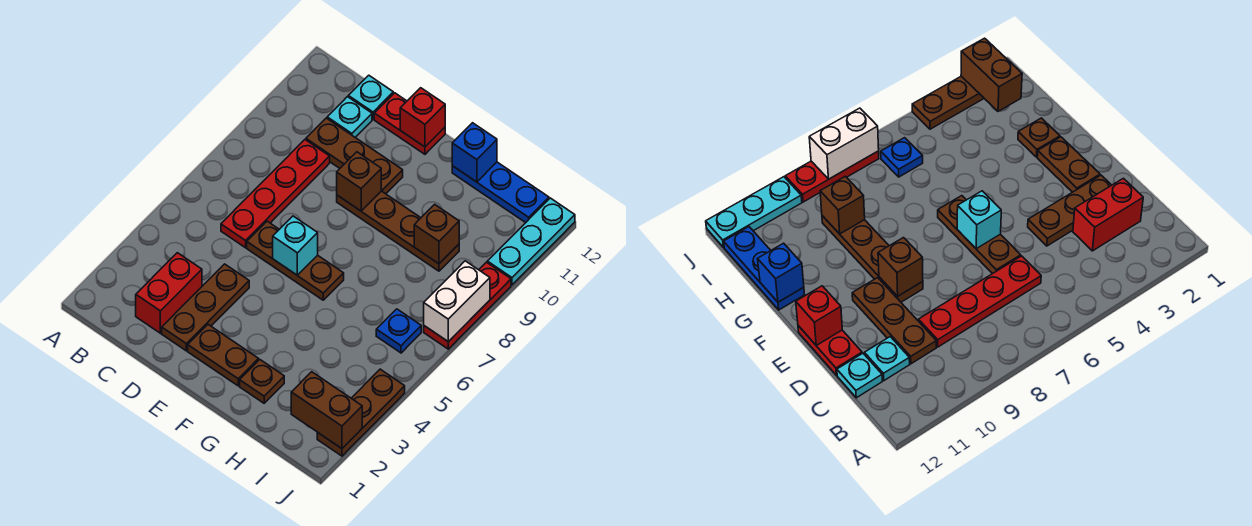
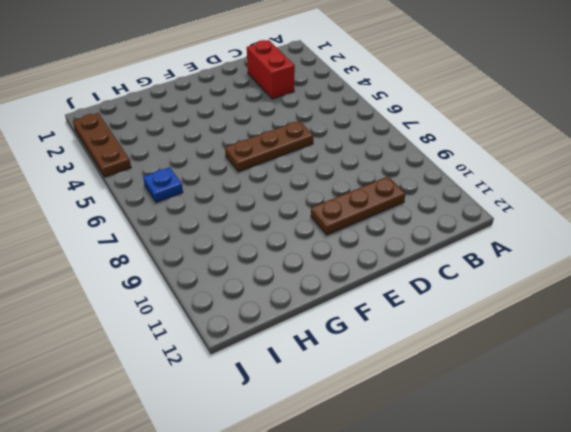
none -> red plate C6:C9 level 1
none -> cyan plate C11 level 1
none -> cyan plate C12 level 1

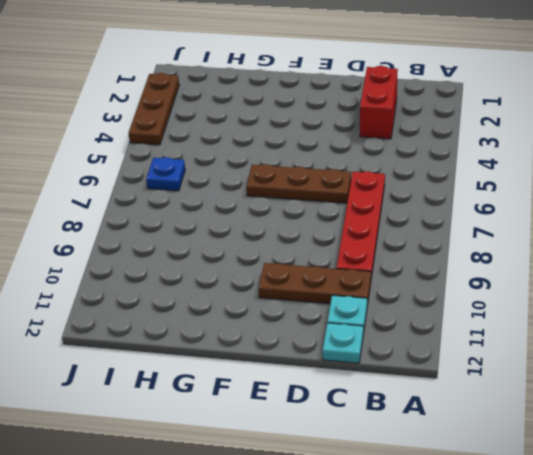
none -> brown plate D2:D4 level 1
none -> red plate D12:E12 level 1
none -> brown plate E2:F2 level 1

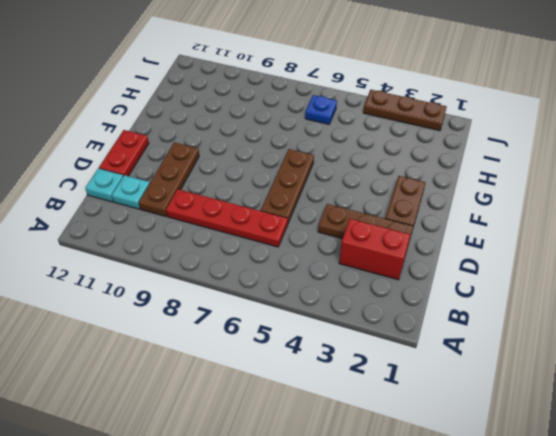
none -> brown plate E9:H9 level 1
none -> brown plate G2 level 1
none -> blue plate G12:I12 level 1

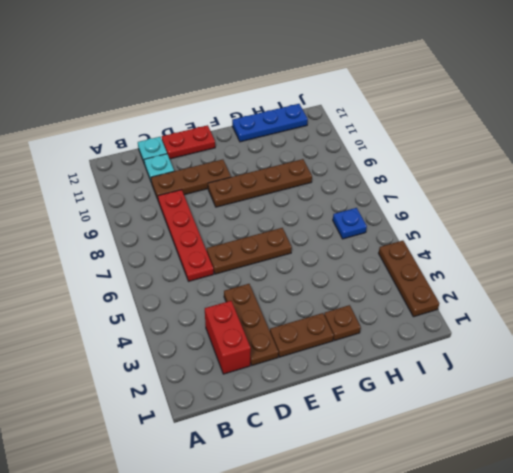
none -> red plate J7:J9 level 1
none -> cyan plate J10:J12 level 1
none -> cyan brick E6 level 2

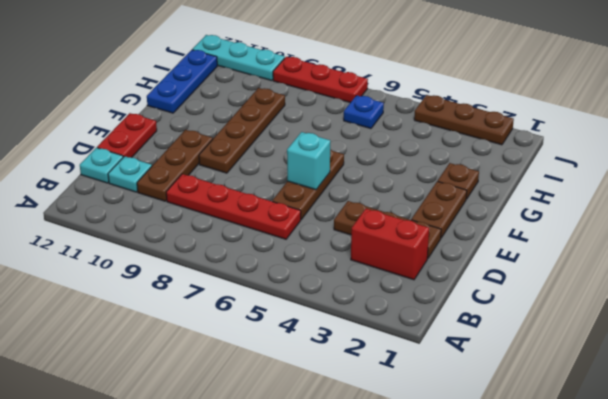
none -> brown brick E9 level 2
none -> red brick E12 level 2
none -> blue brick G12 level 2

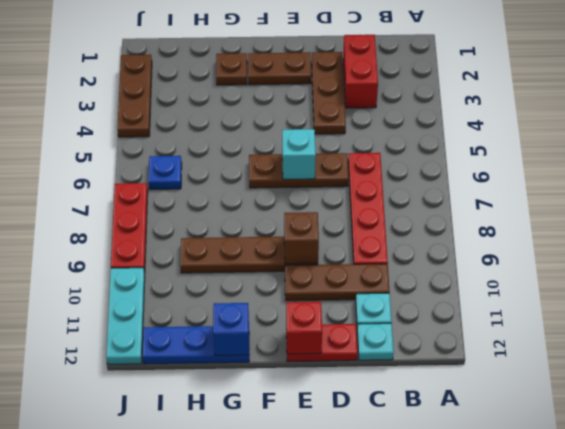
none -> brown brick H9 level 2
none -> brown brick I2:J2 level 2
none -> white brick J7:J8 level 2

